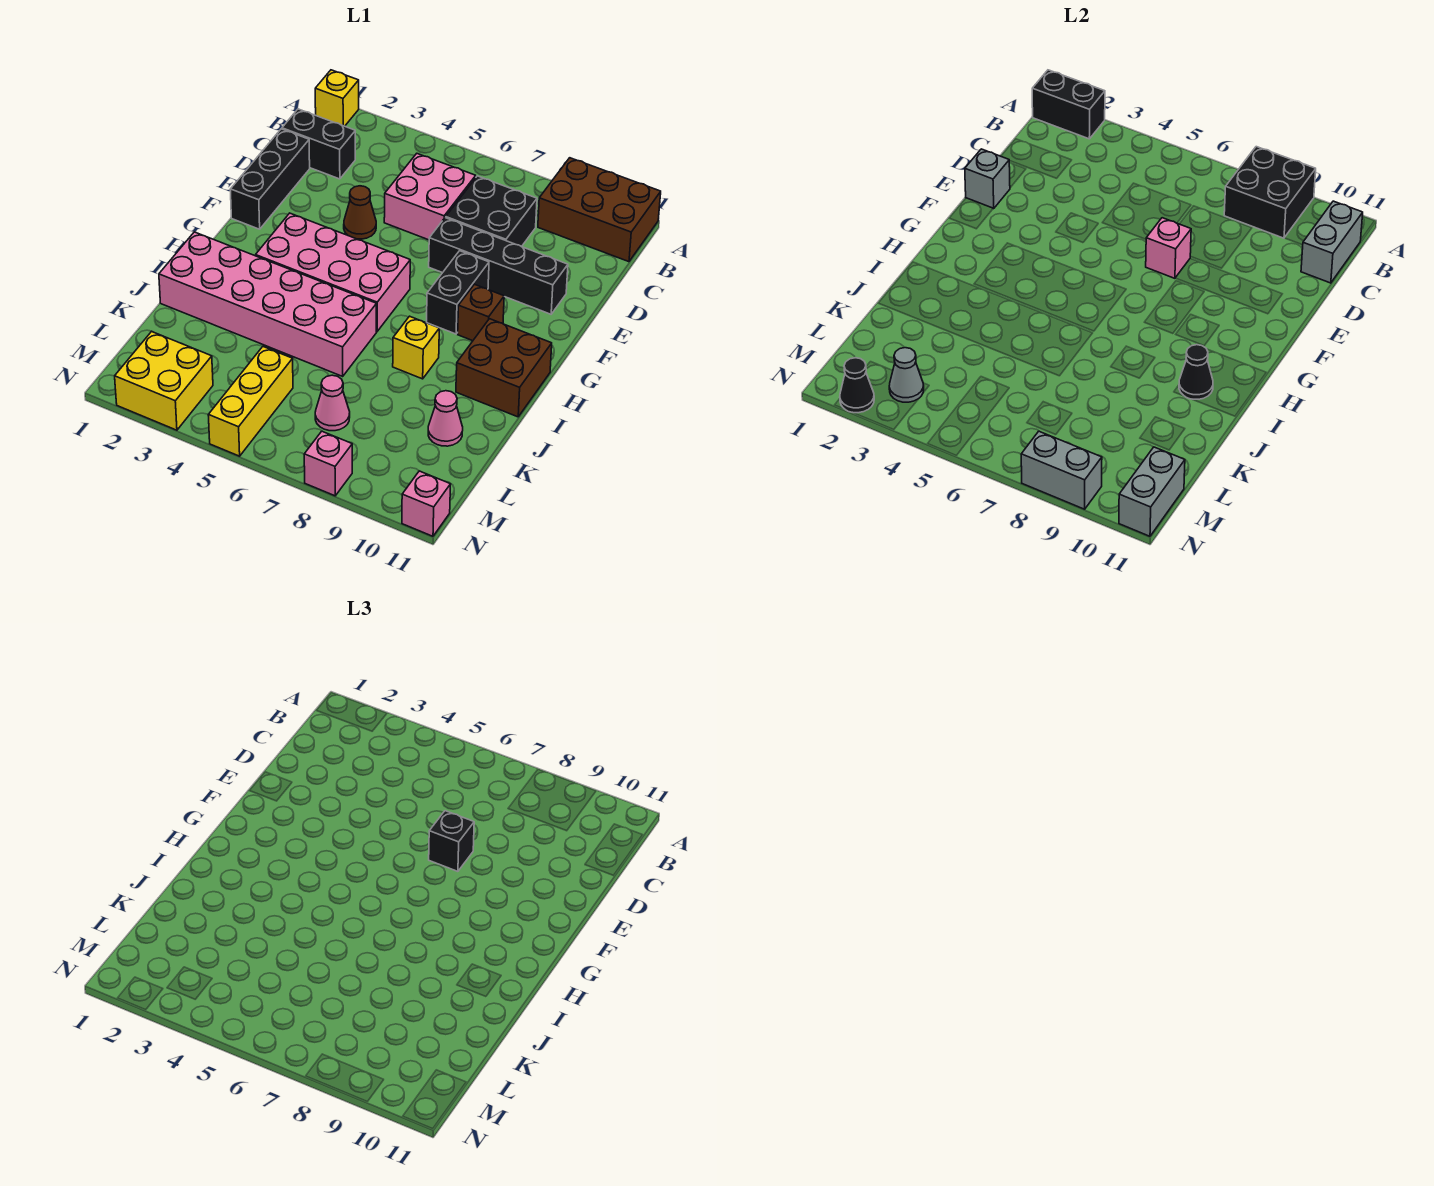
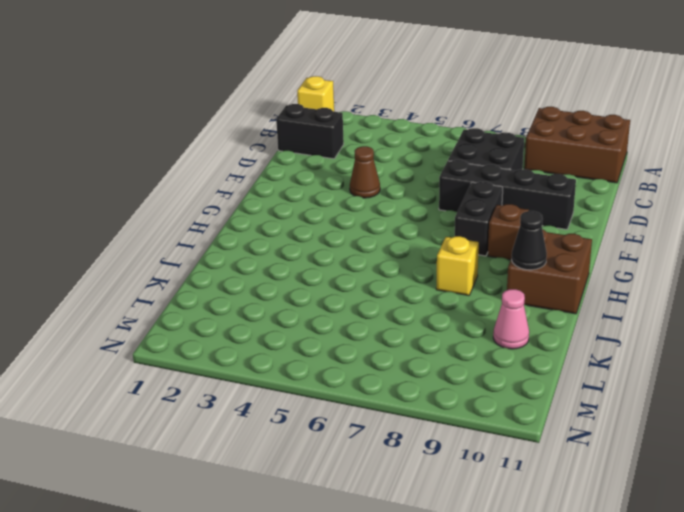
none -> pink brick C5:D6 level 1
none -> black brick D1:F1 level 1
none -> pink brick G3:H6 level 1
none -> pink brick I1:J6 level 1

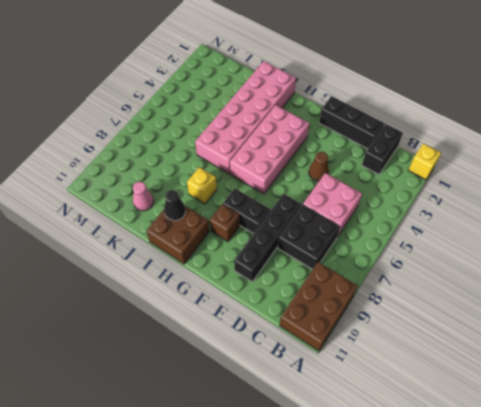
none -> yellow brick L5:N5 level 1
none -> pink cone L7 level 1
none -> yellow brick M2:N3 level 1
none -> pink brick N8 level 1

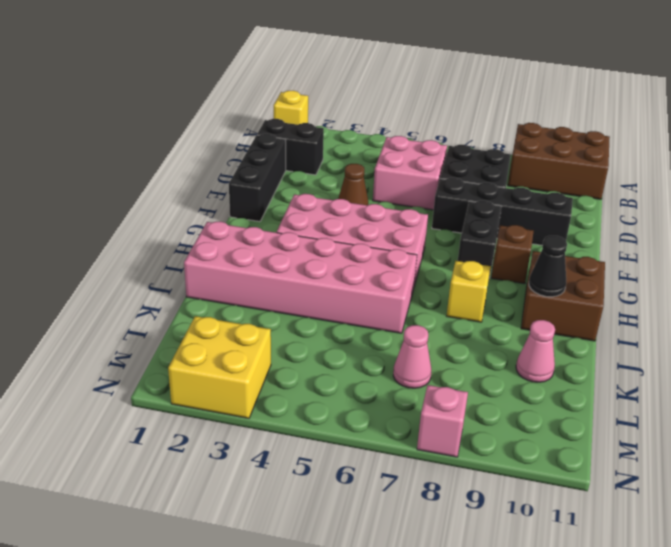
none -> yellow brick L5:N5 level 1
none -> pink brick N11 level 1
none -> black brick A1:A2 level 2
none -> black brick A8:B9 level 2

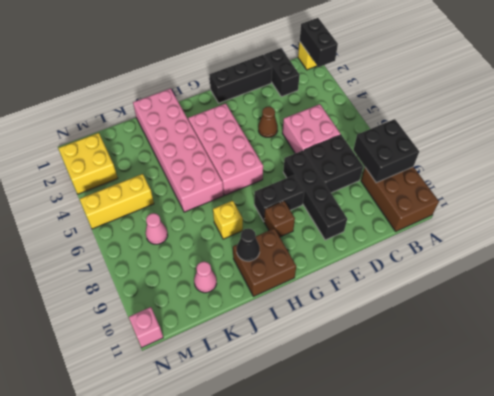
none -> pink brick N8 level 1
none -> grey brick B11:C11 level 2
none -> grey brick E1 level 2
none -> pink brick E7 level 2

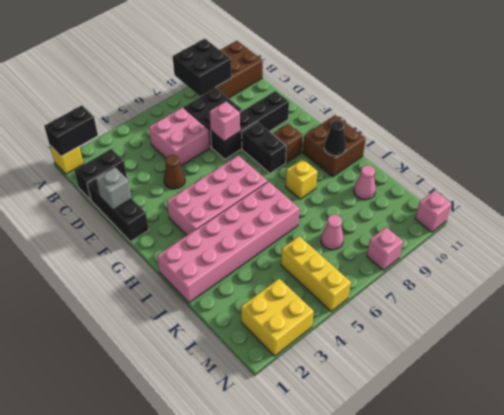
none -> grey brick B11:C11 level 2
none -> grey cone M3 level 2
none -> grey brick M11:N11 level 2
none -> black cone N2 level 2

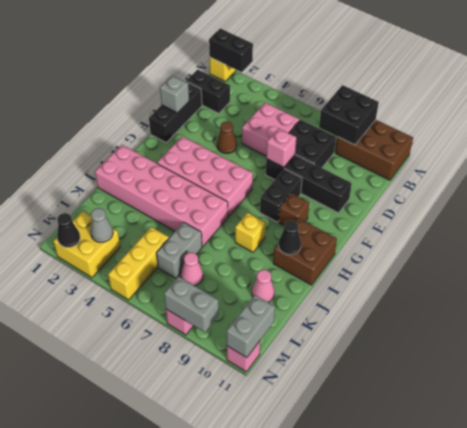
grey brick K6:L6 level 1 -> grey brick B11:C11 level 2
none -> black brick E7 level 3

